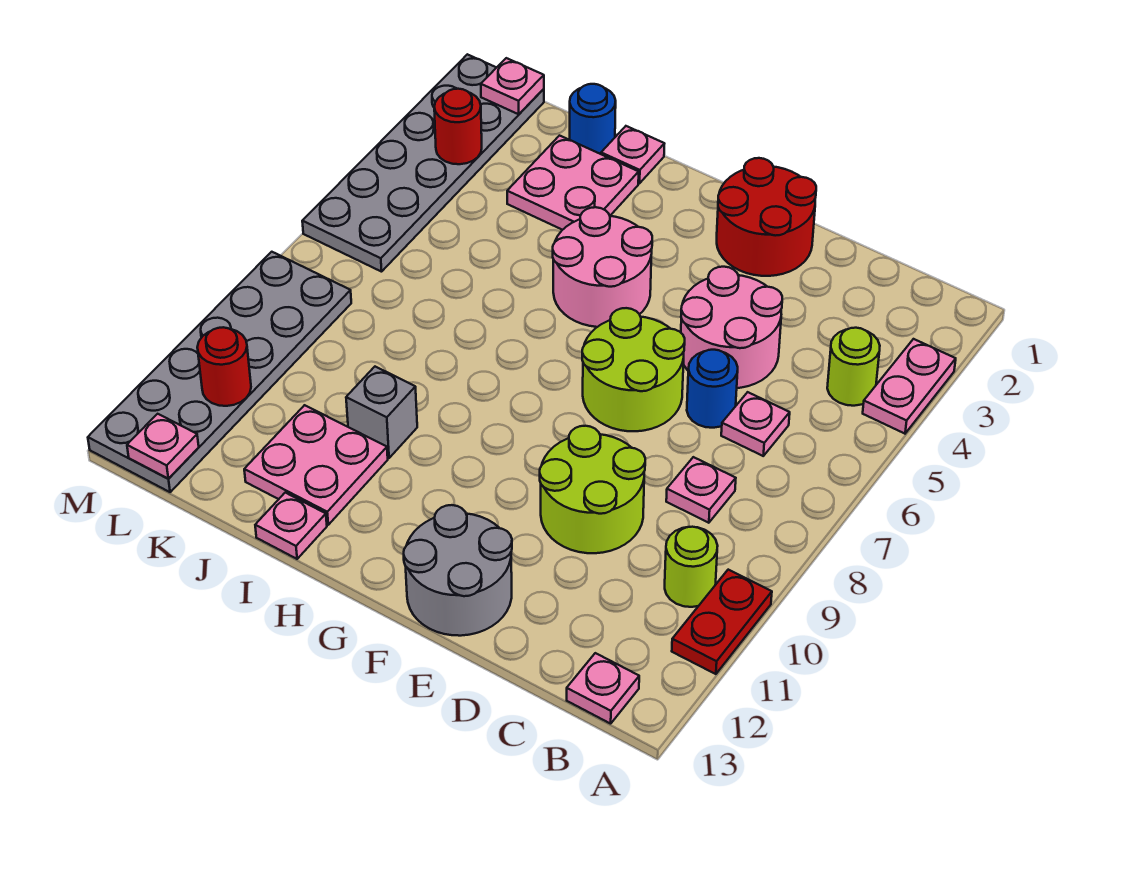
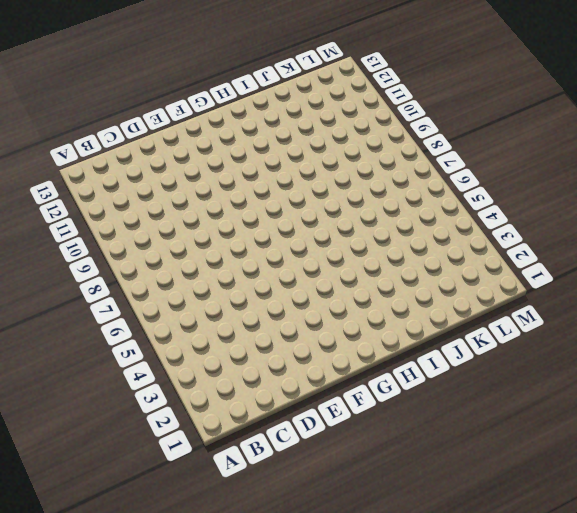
none -> pink plate A3:A4 level 1
none -> red plate A10:A11 level 1
none -> lime round brick B4 level 1

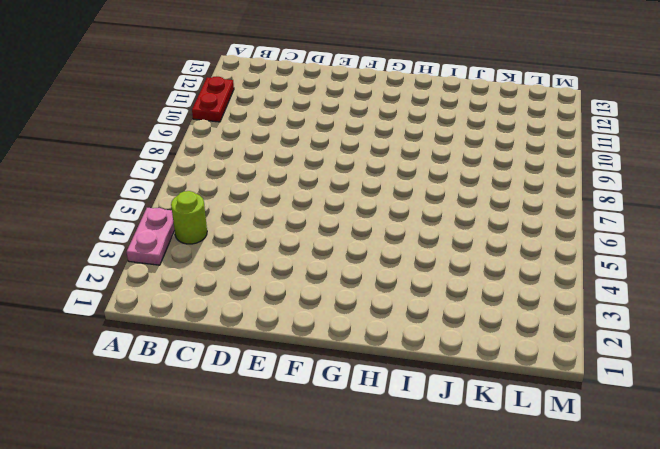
none -> lime round brick B10 level 1
none -> pink plate B13 level 1
none -> pink plate C6 level 1

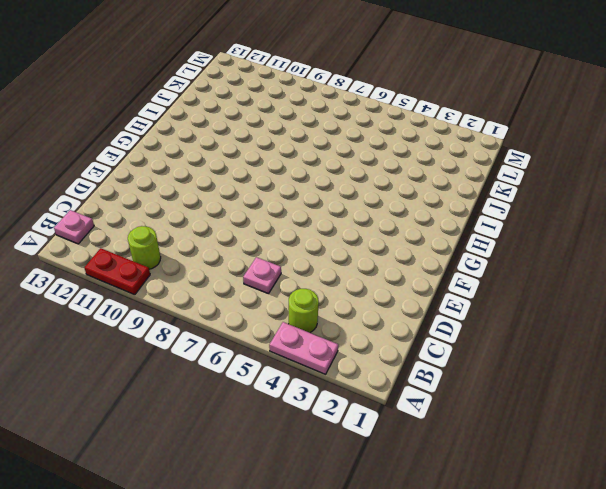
none -> pink plate C8 level 1
none -> pink round brick D4:E5 level 1
none -> blue round brick D6 level 1

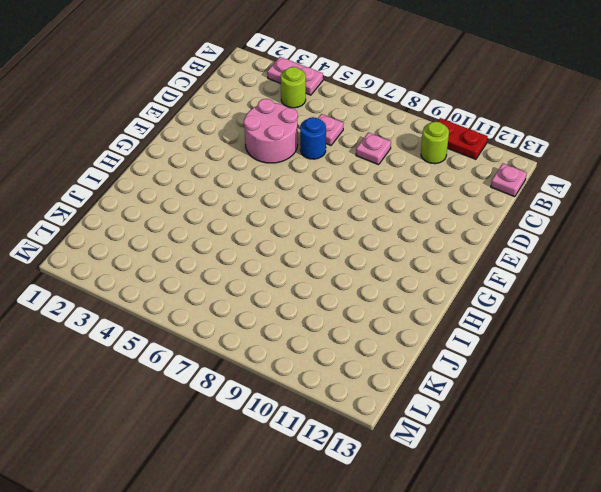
none -> lime round brick D9:E10 level 1
none -> red round brick E1:F2 level 1
none -> lime round brick E6:F7 level 1

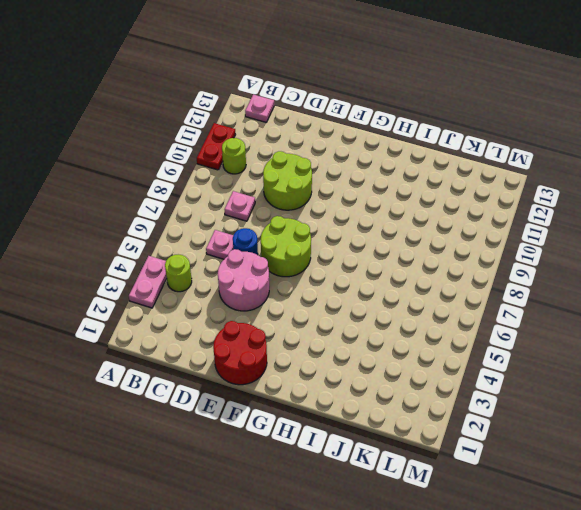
none -> grey round brick E12:F13 level 1
none -> pink round brick G4:H5 level 1
none -> pink plate I1 level 1

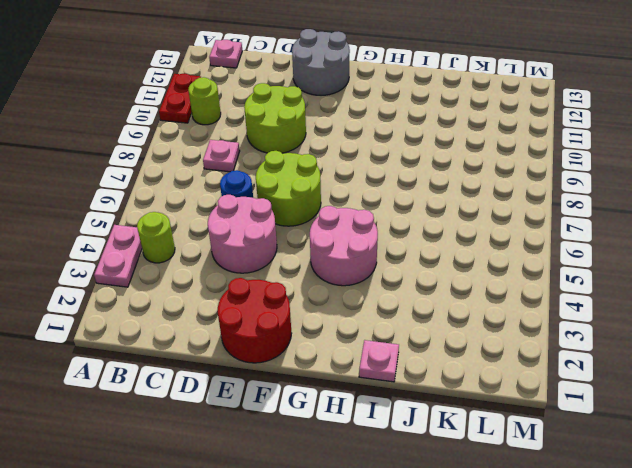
none -> pink plate C6 level 1
none -> pink plate I2:J3 level 1
none -> grey brick I10 level 1

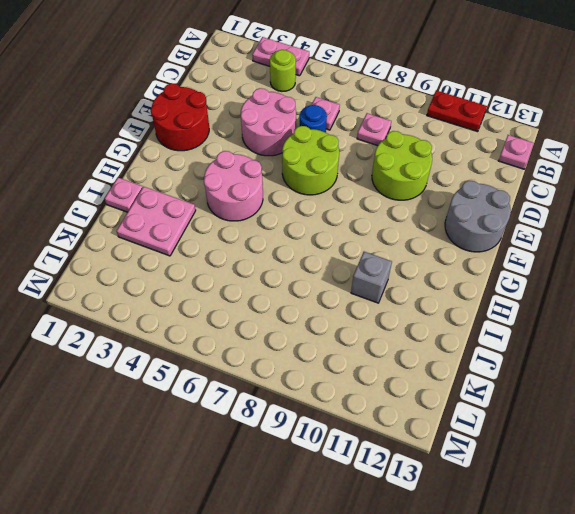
none -> lime round brick B10 level 1
none -> pink plate I11:J12 level 1
none -> pink plate I13 level 1

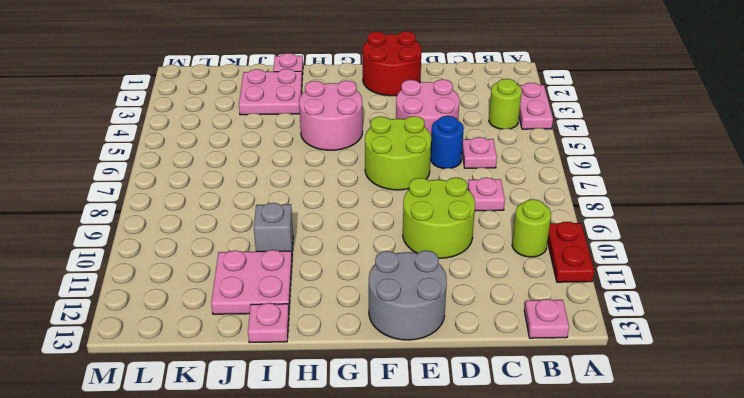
none -> blue round brick J1 level 1
none -> grey plate L1:M6 level 1
none -> grey plate L8:M13 level 1

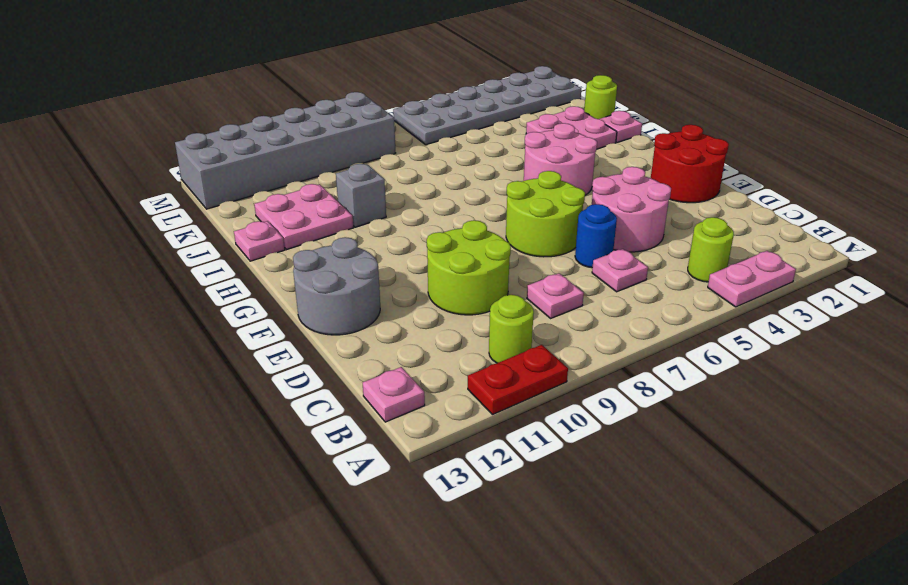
lime round brick J1 level 1 -> blue round brick J1 level 1
grey brick L8:M13 level 1 -> grey plate L8:M13 level 1
none -> pink plate L1 level 2
none -> red round brick L3 level 2
none -> red round brick L11 level 2

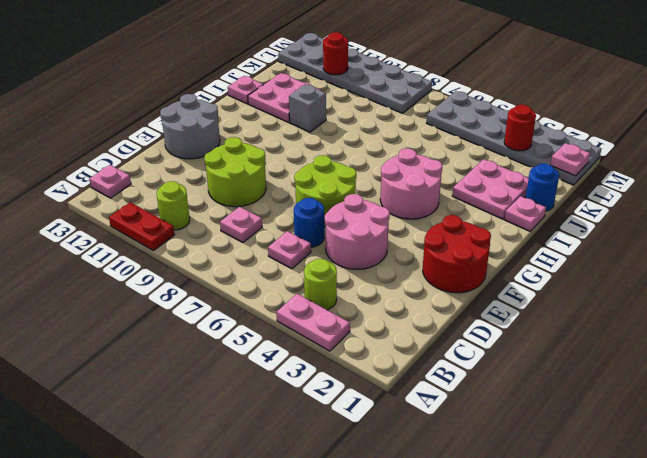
none -> pink plate L13 level 2

